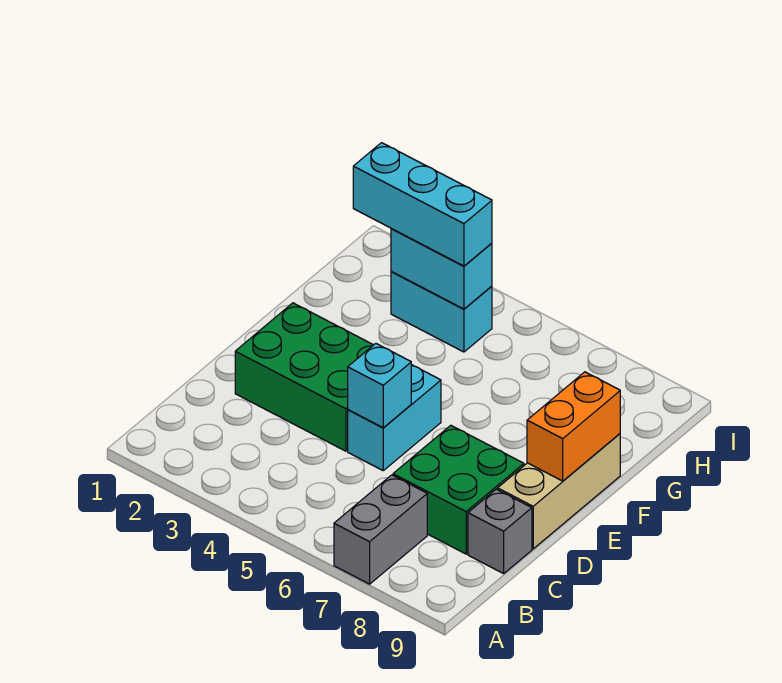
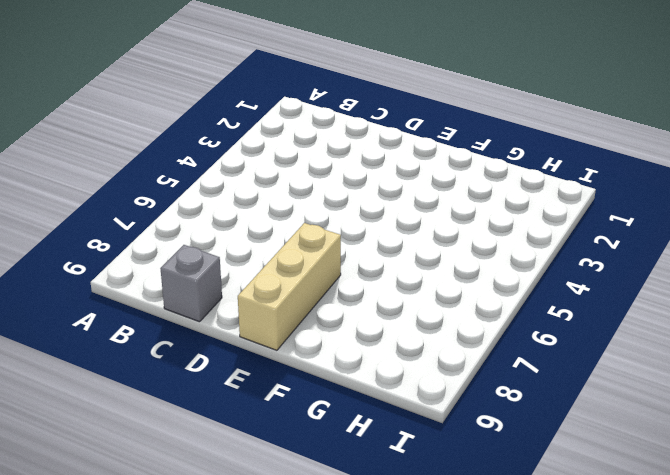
tan brick E7:E9 level 1 -> tan brick D9:F9 level 1
none -> grey brick A7:B7 level 1
none -> green brick C7:D8 level 1

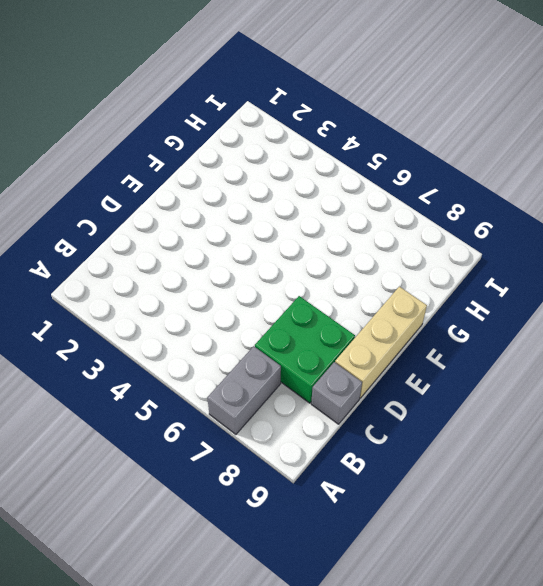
none -> green brick D2:E4 level 1
none -> cyan brick D5:E5 level 1

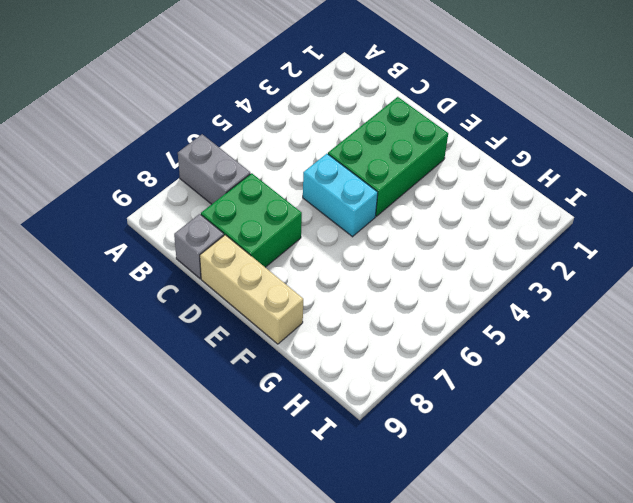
none -> cyan brick H3:H4 level 1
none -> cyan brick D5 level 2

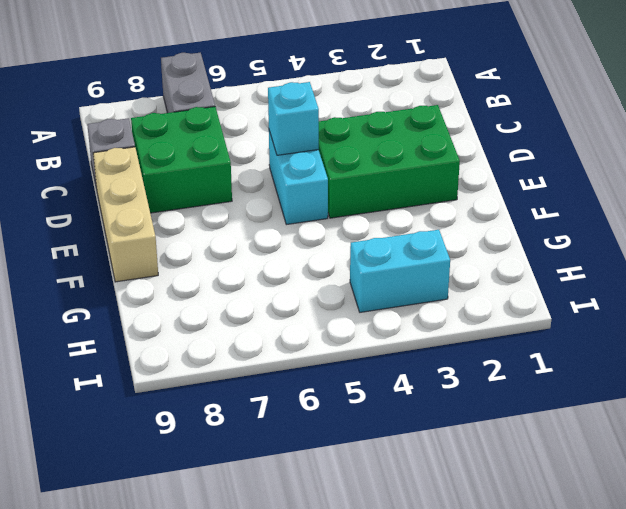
none -> orange brick E9:F9 level 2
none -> cyan brick H3:H4 level 2

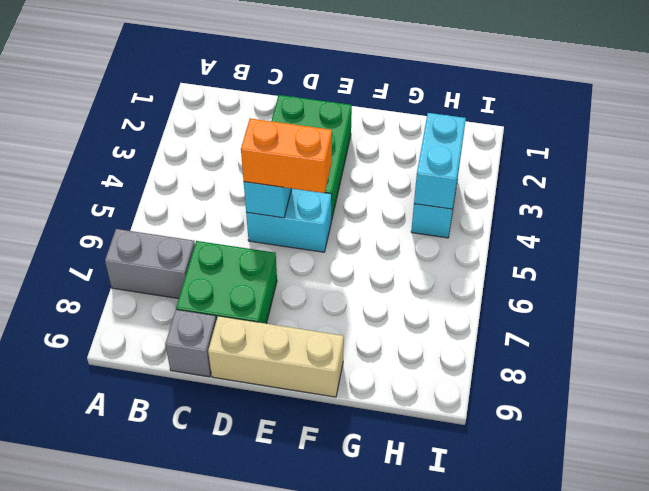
orange brick D5:E5 level 3 -> orange brick E9:F9 level 2
none -> cyan brick H2:H4 level 3

